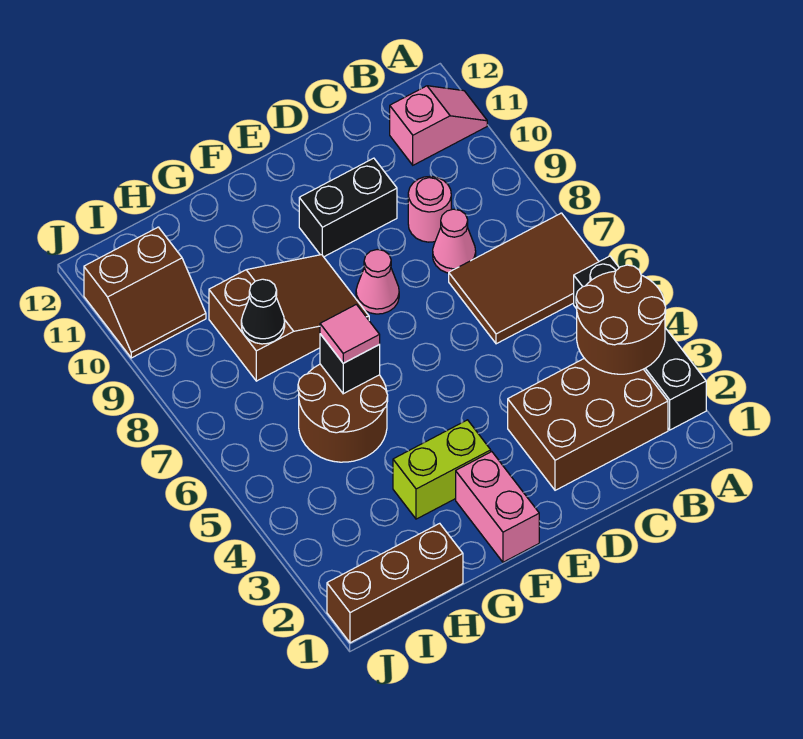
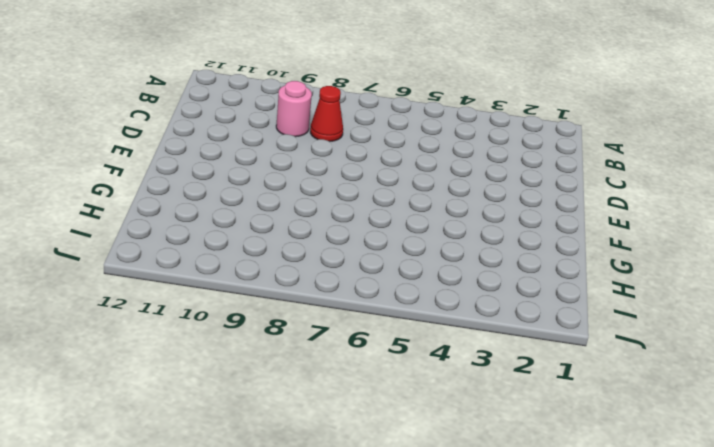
red cone C8 level 1 -> pink cone C8 level 1
none -> black brick A2:A5 level 1
none -> brown tile A6:C7 level 1
none -> pink slope A11:B11 level 1 top B

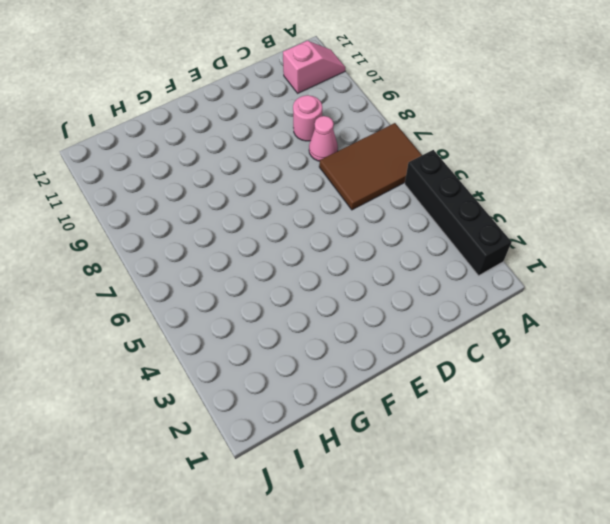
none -> brown brick B2:D3 level 1
none -> black brick D10:E10 level 1
none -> pink cone E8 level 1

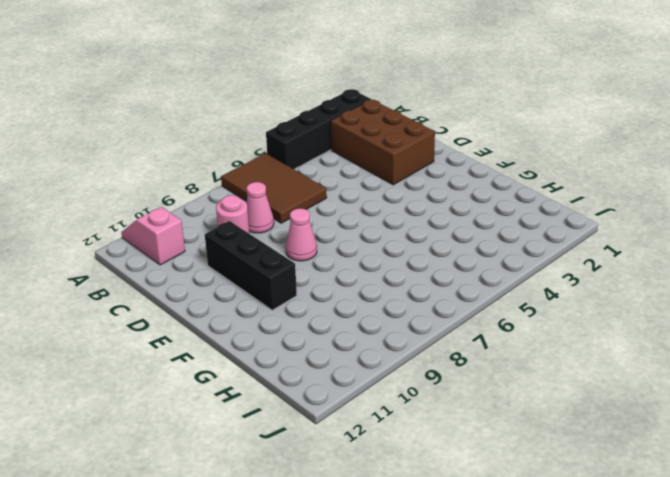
black brick D10:F10 level 1 -> black brick D10:E10 level 1
none -> pink brick F1:F2 level 1
none -> lime brick F3:G3 level 1
none -> brown slope F8:H9 level 1 top H

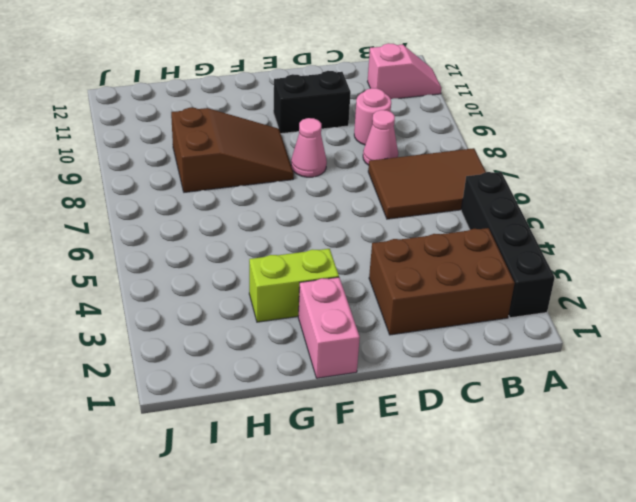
none -> brown round brick G5:H6 level 1
none -> brown brick H1:J1 level 1
none -> brown slope I10:J11 level 1 top 11

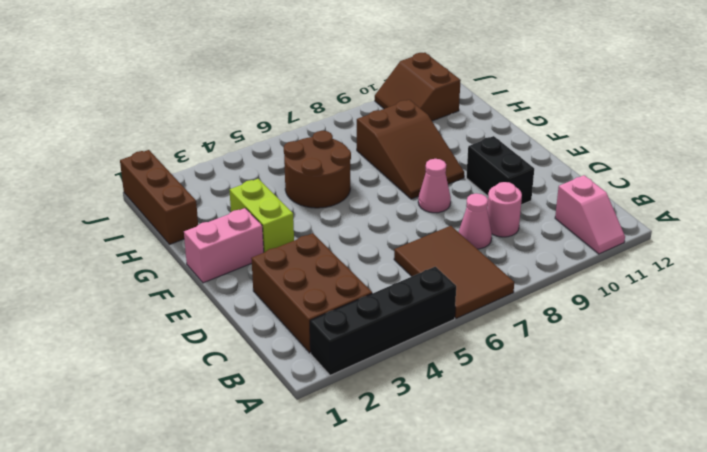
none -> brown round brick A3:B4 level 2
none -> black brick G6 level 2
none -> black cone H8 level 2

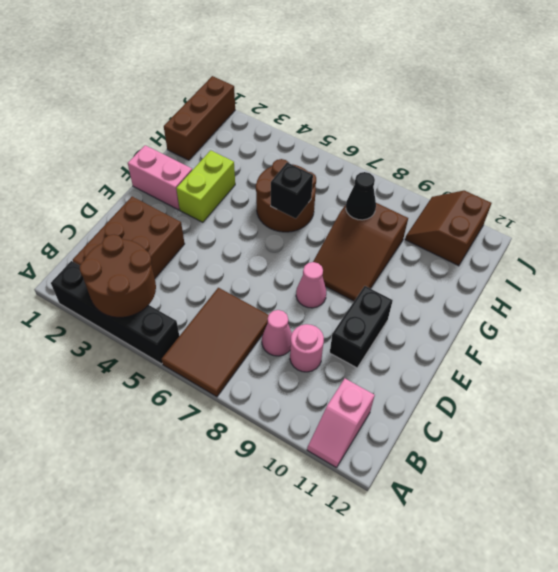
none -> pink tile G6 level 3

